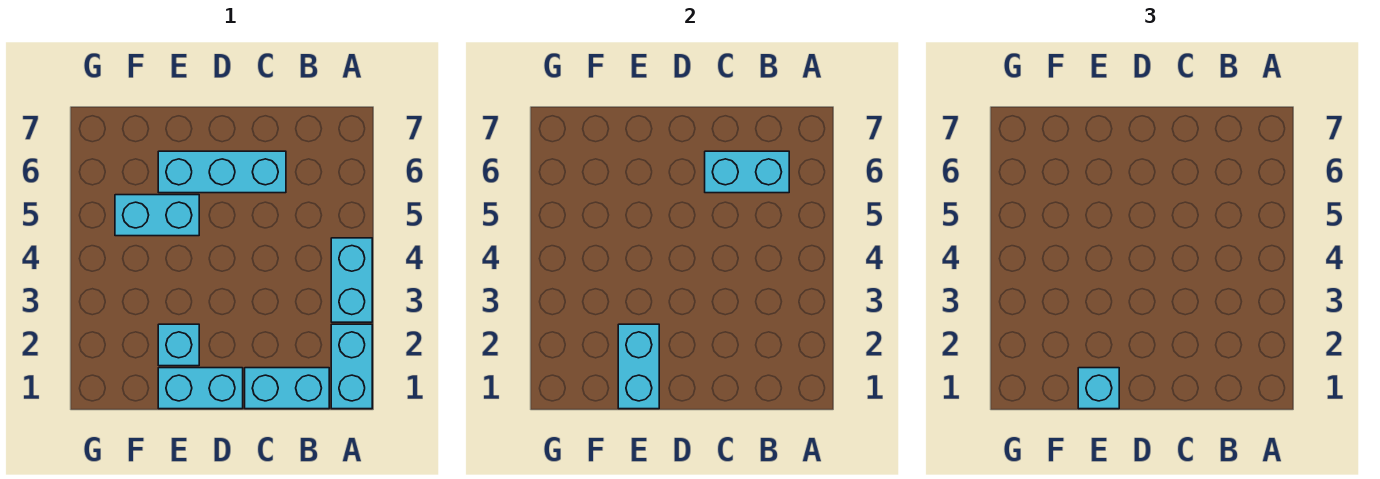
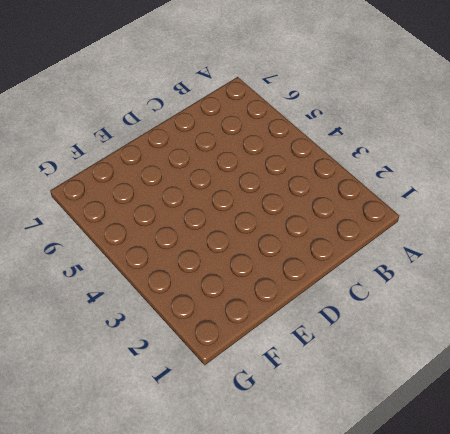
none -> cyan brick A1:A2 level 1
none -> cyan brick A3:A4 level 1

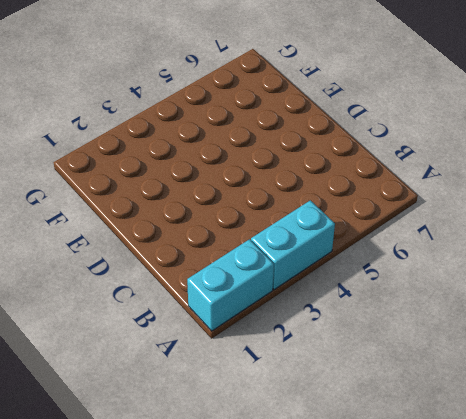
none -> cyan brick B1:C1 level 1
none -> cyan brick C6:E6 level 1

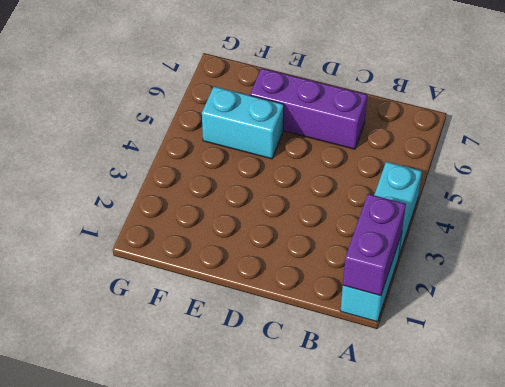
purple brick A1:A2 level 2 -> none
purple brick C6:E6 level 1 -> cyan brick C6:E6 level 1
none -> cyan brick B1:C1 level 1
none -> cyan brick D1:E1 level 1

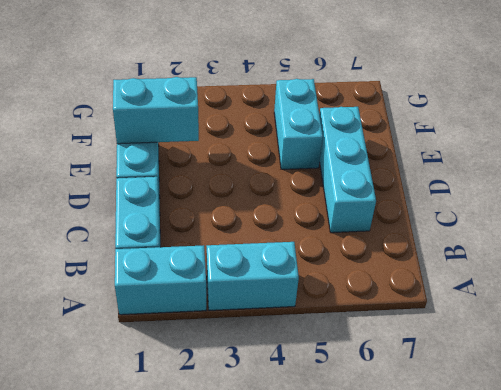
none -> cyan brick E2 level 1
none -> cyan brick B6:C6 level 2

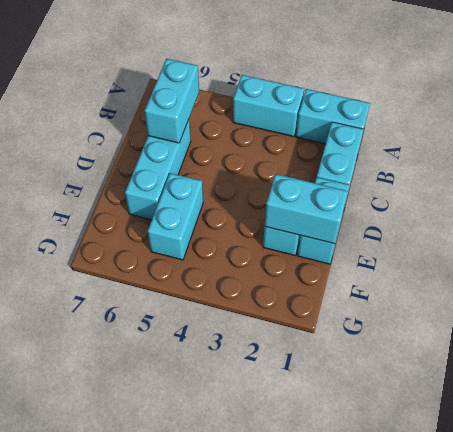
none -> cyan brick E1 level 3

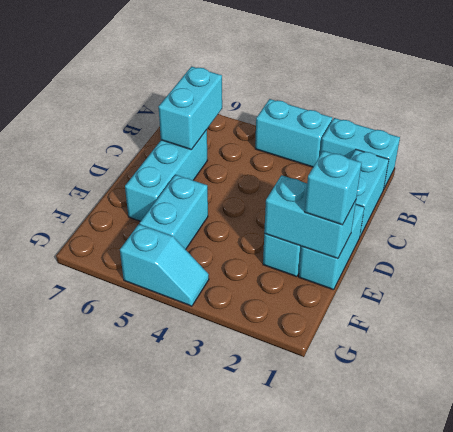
cyan slope G4:G5 level 1 top 5 -> none

